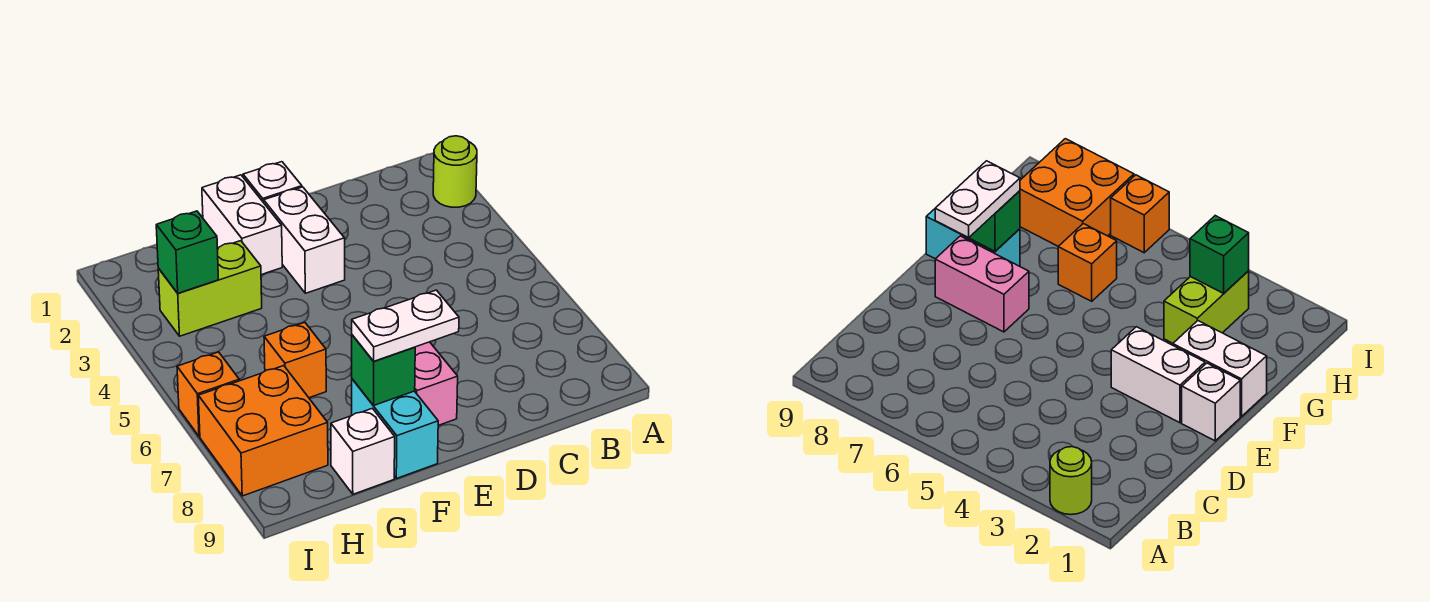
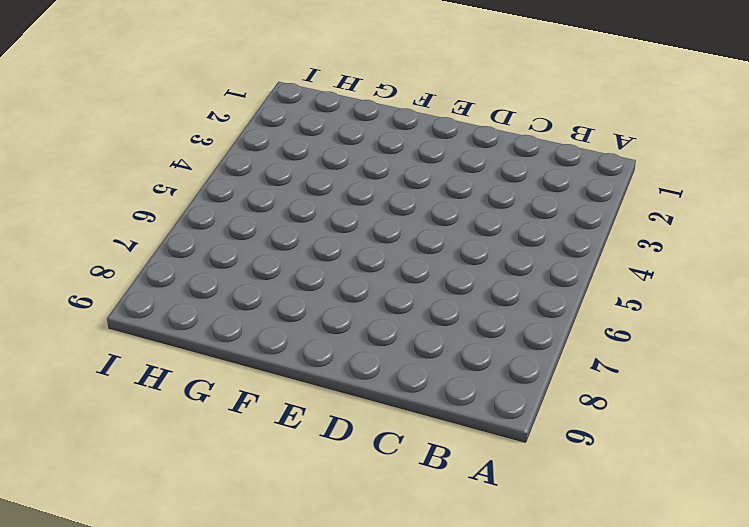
none -> lime round brick A2 level 1
none -> white brick E1 level 1
none -> white brick E2:E3 level 1

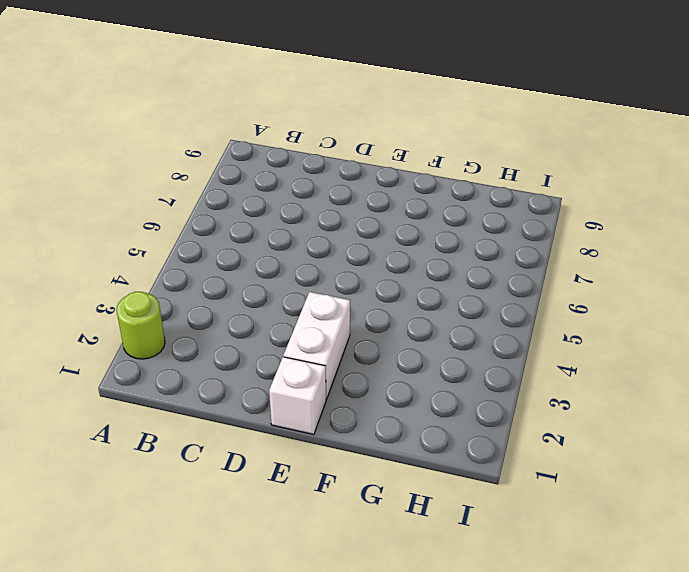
none -> pink brick E7:E8 level 1
none -> white brick F1:F2 level 1
none -> cyan brick F8:F9 level 1

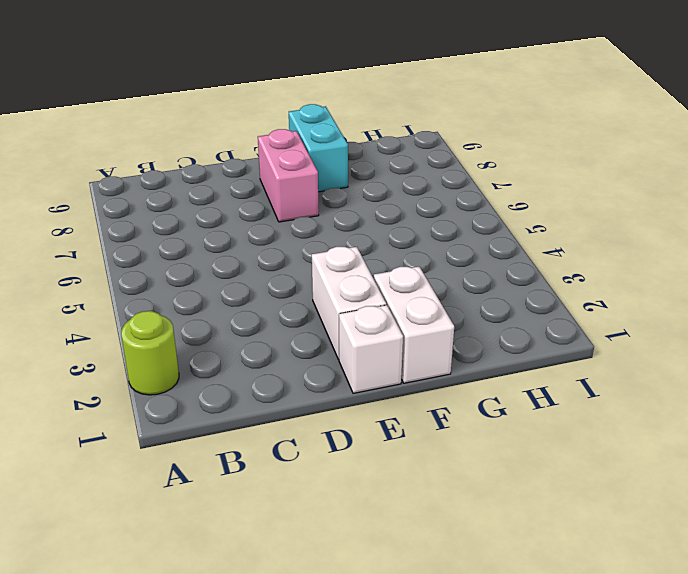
none -> lime brick G3:H3 level 1
none -> orange brick G6 level 1
none -> white brick G9 level 1

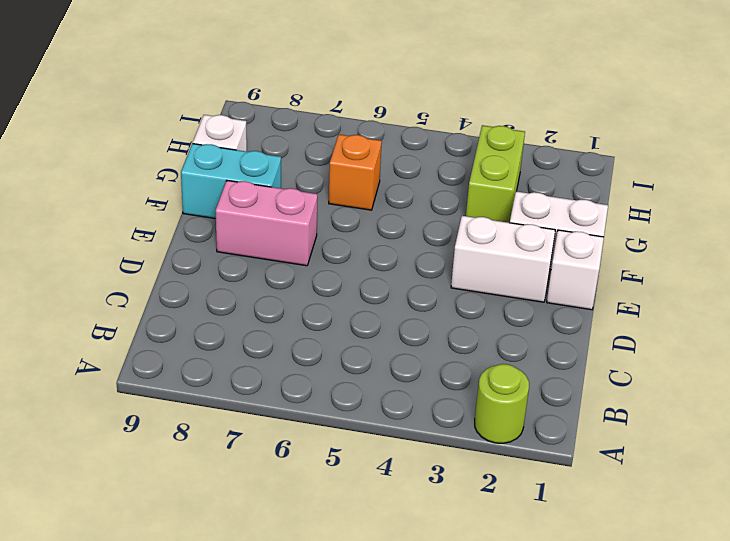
none -> orange brick H7:I8 level 1
none -> orange brick I6 level 1
none -> green brick F8 level 2

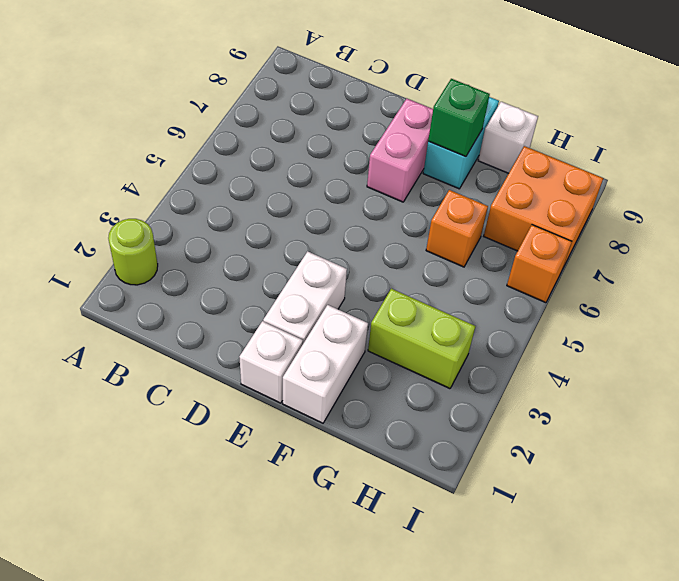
none -> green brick H3 level 2
none -> white plate E8:F8 level 3

